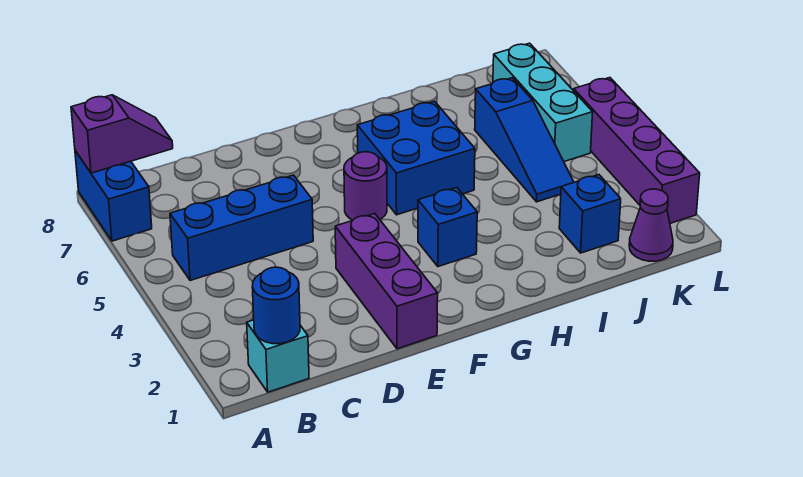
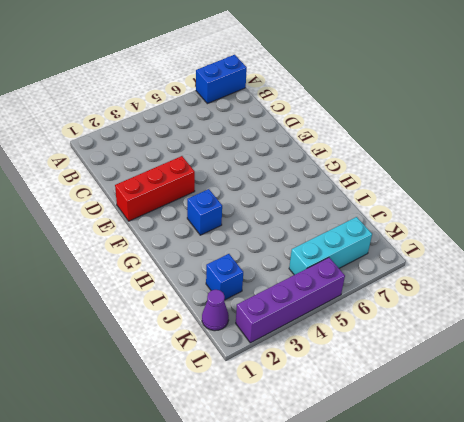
red brick E1:E3 level 1 -> purple brick E1:E3 level 1
none -> cyan brick B1 level 1
none -> blue brick B5:D5 level 1
none -> purple round brick F5 level 1

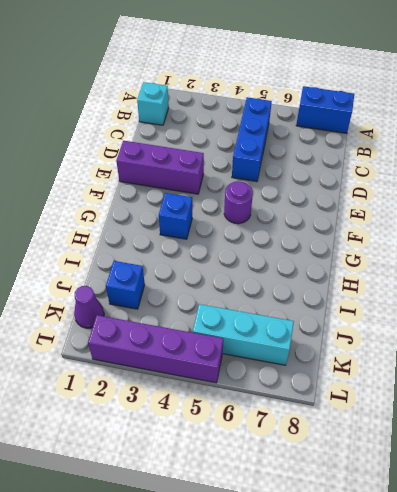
none -> blue brick G5:H6 level 1
none -> blue slope J4:J6 level 1 top 6
none -> purple slope A8:B8 level 2 top A

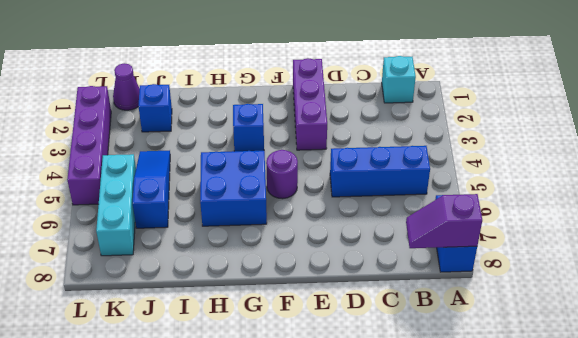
none -> blue round brick B1 level 2

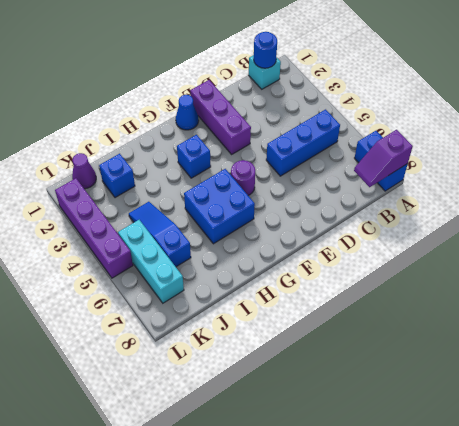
blue cone F1 level 1 -> none

